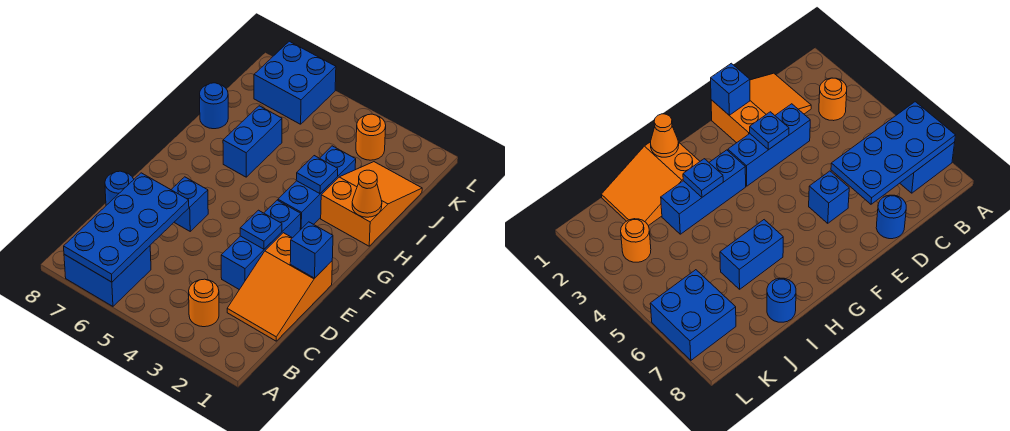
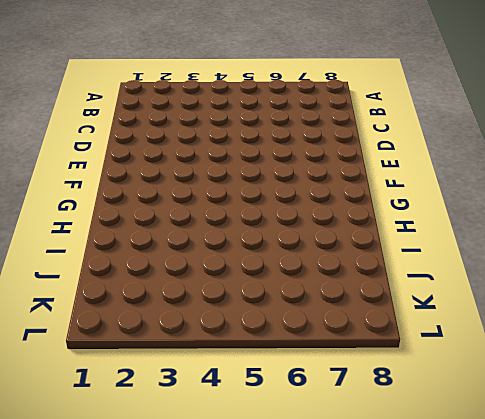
none -> blue brick A6:B7 level 1
none -> orange round brick B3 level 1
none -> orange slope C1:E2 level 1 top E

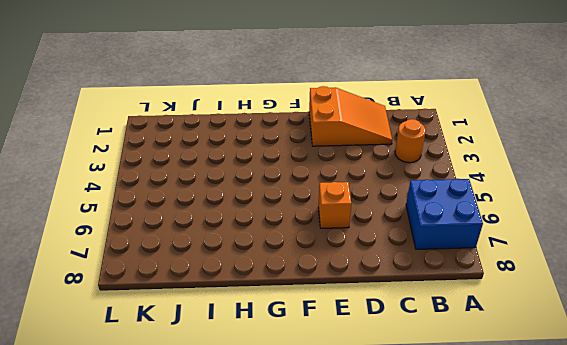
orange brick E6 level 1 -> blue brick E6 level 1
none -> blue brick D3:F3 level 1
none -> blue round brick D8 level 1
none -> blue brick G3:I3 level 1

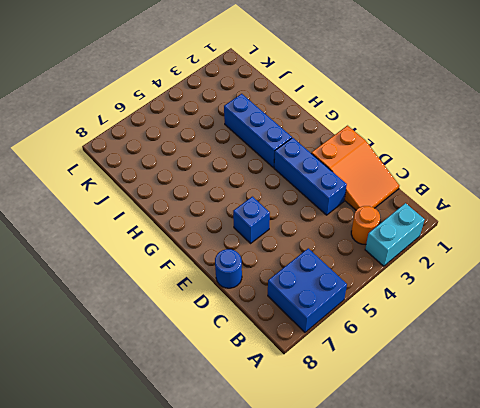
cyan brick A2:A3 level 1 -> none
none -> orange slope H1:J2 level 1 top H
none -> blue brick H6:I6 level 1
none -> blue round brick I8 level 1

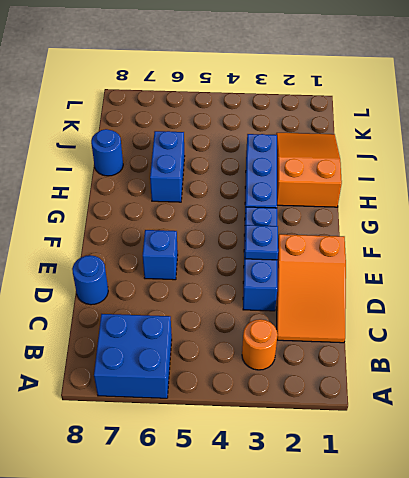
none -> orange round brick K3 level 1
none -> blue brick K6:L7 level 1
none -> blue plate A6:D7 level 2

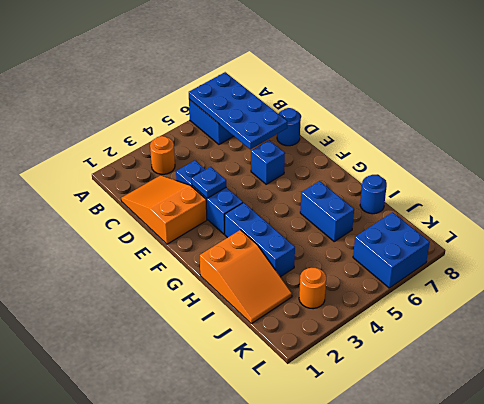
none -> blue brick E1 level 2
none -> orange cone H1 level 2
none -> blue plate H3 level 2

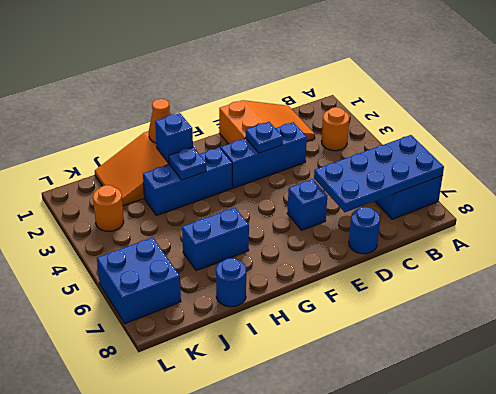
blue brick H2 level 2 -> blue brick E1 level 2

